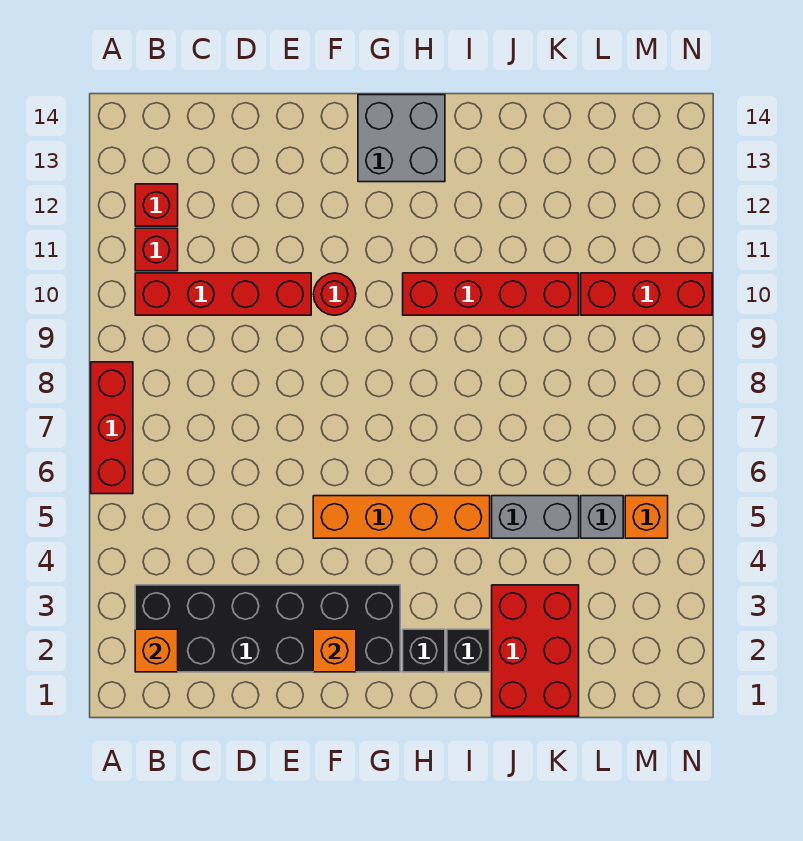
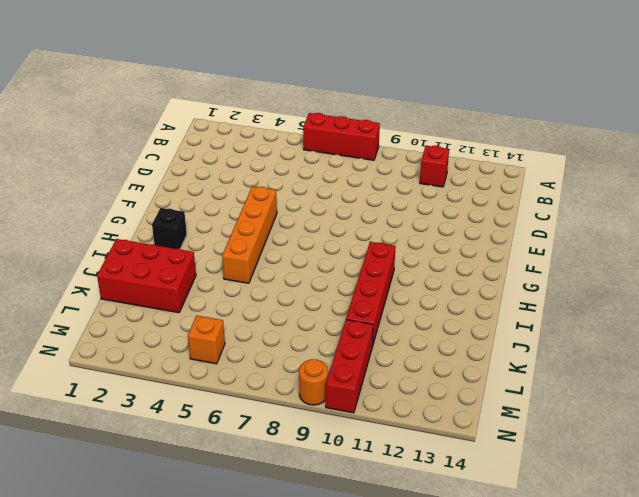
orange round brick N9 level 1 -> none
none -> black brick B2:G3 level 1
none -> red brick B10:E10 level 1
none -> red brick B12 level 1

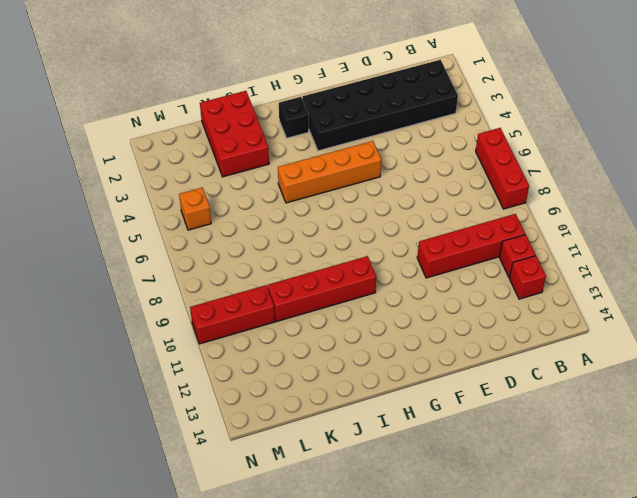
none -> red round brick F10 level 1
none -> grey brick G13:H14 level 1
none -> black brick I2 level 1

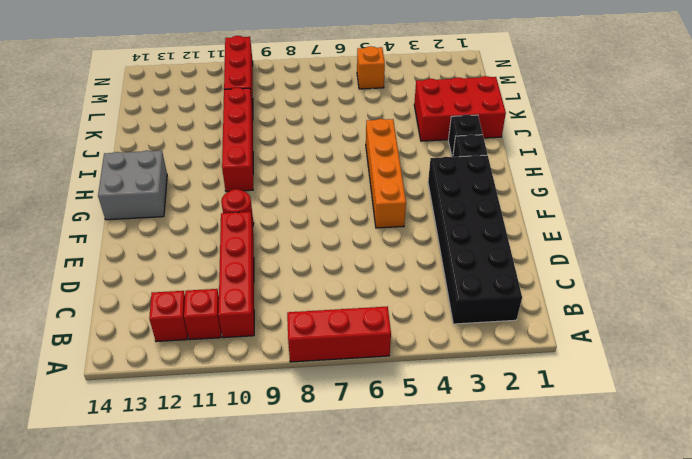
none -> grey brick J5:K5 level 1
none -> grey brick L5 level 1
none -> orange brick B2 level 2

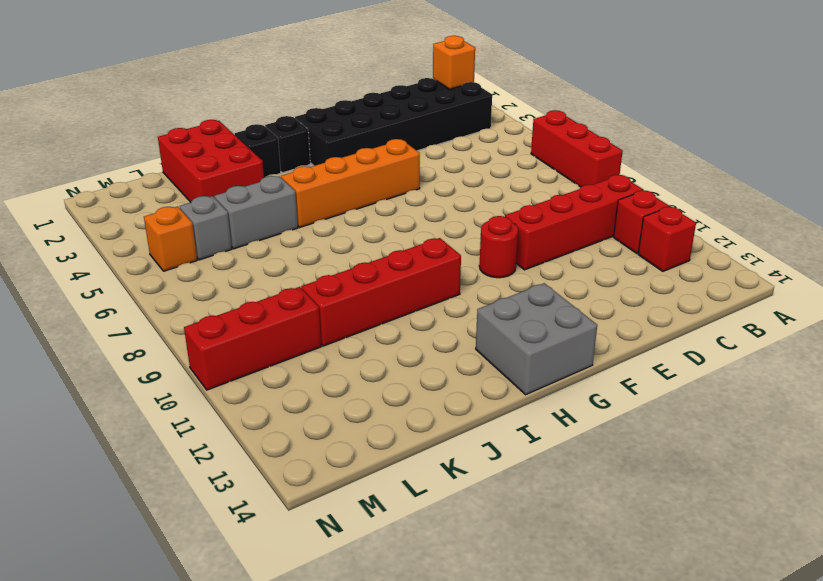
none -> orange brick F2 level 2

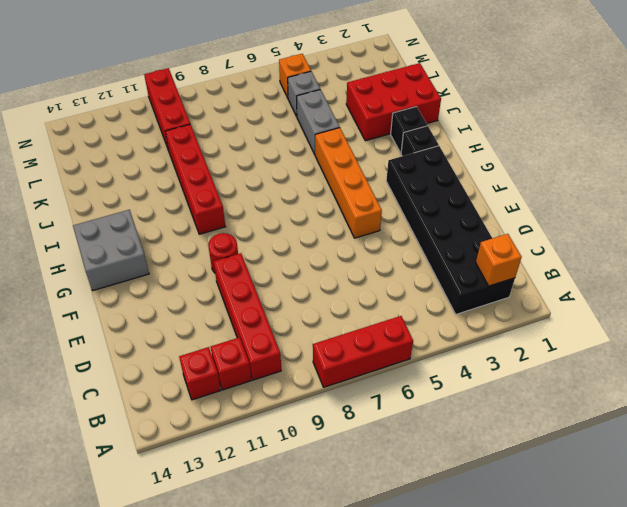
none -> orange brick F2 level 2

